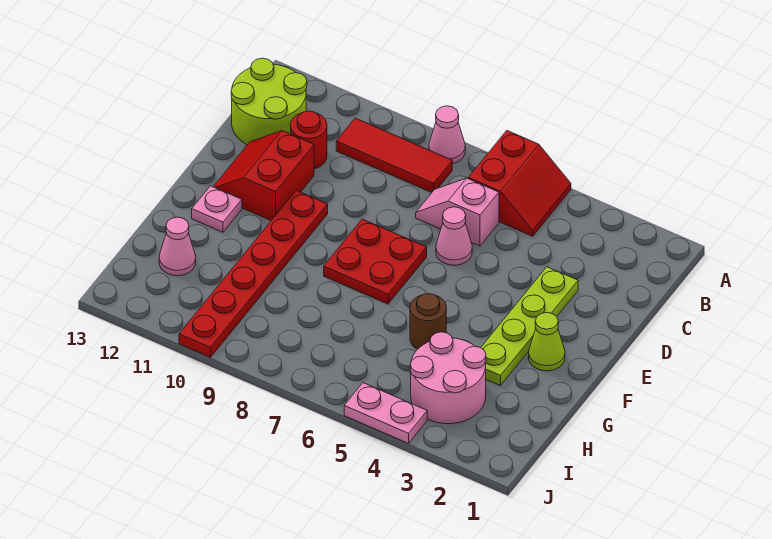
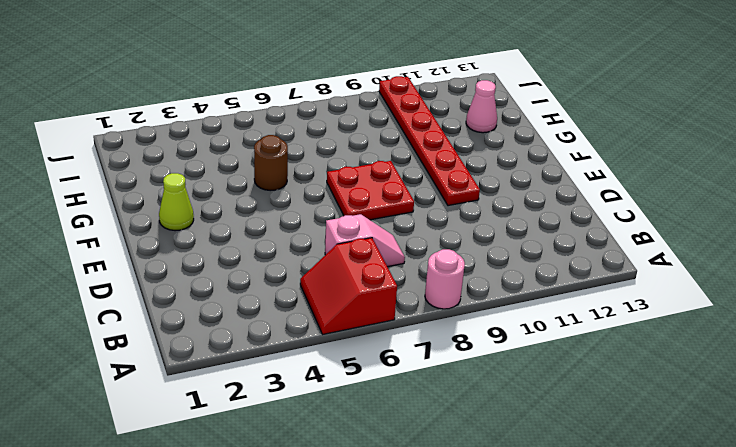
pink round brick A8 level 1 -> pink cone A8 level 1
none -> red tile B8:B10 level 1
none -> lime round brick B12:C13 level 1
none -> red round brick C11 level 1

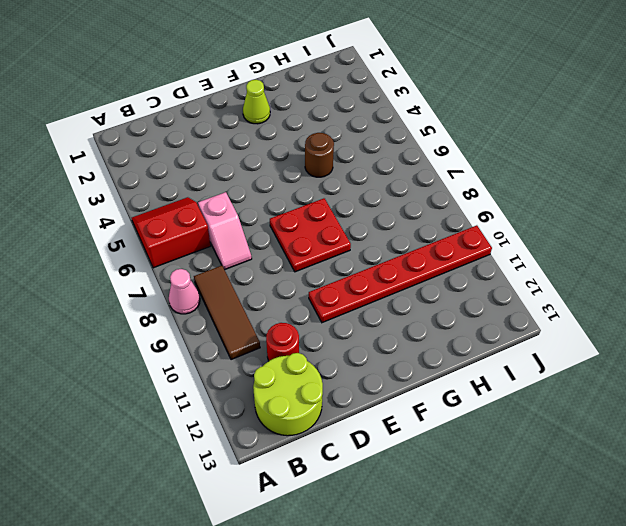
brown tile B8:B10 level 1 -> red tile B8:B10 level 1
none -> lime plate D3:G3 level 1
none -> pink cone D6 level 1
none -> red slope D11:E12 level 1 top 11

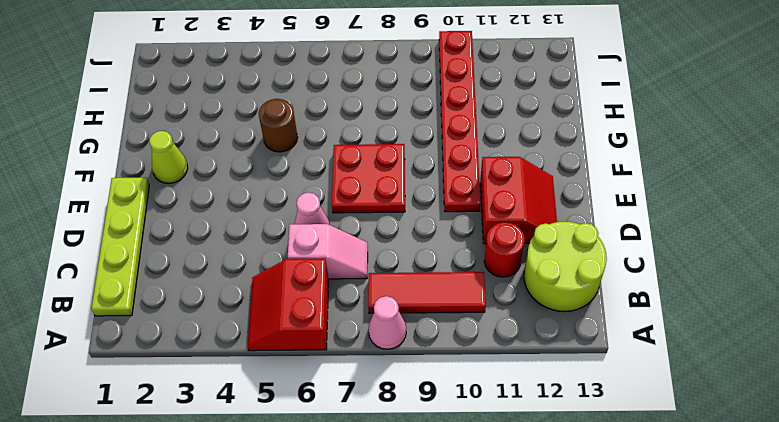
lime plate B1:E1 level 1 -> lime plate D3:G3 level 1
none -> pink plate F12 level 1
none -> pink round brick H3:I4 level 1
none -> pink cone H12 level 1

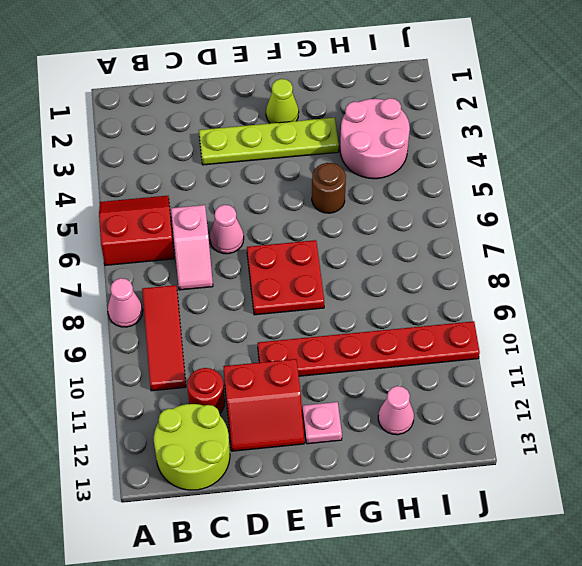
none -> pink plate J4:J5 level 1

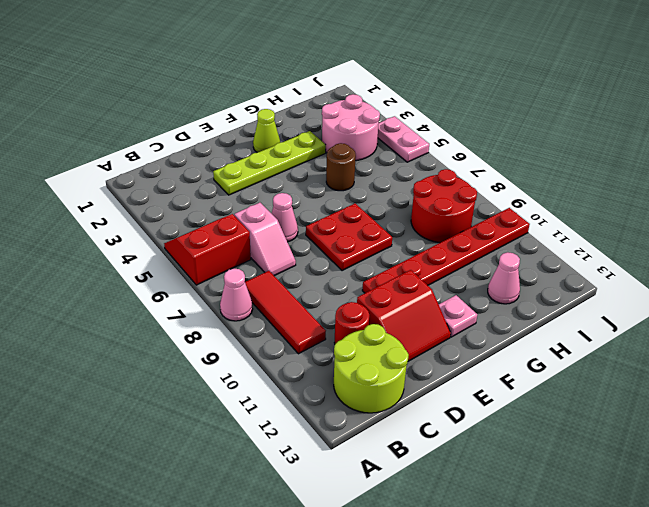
red round brick H8:I9 level 1 -> none

